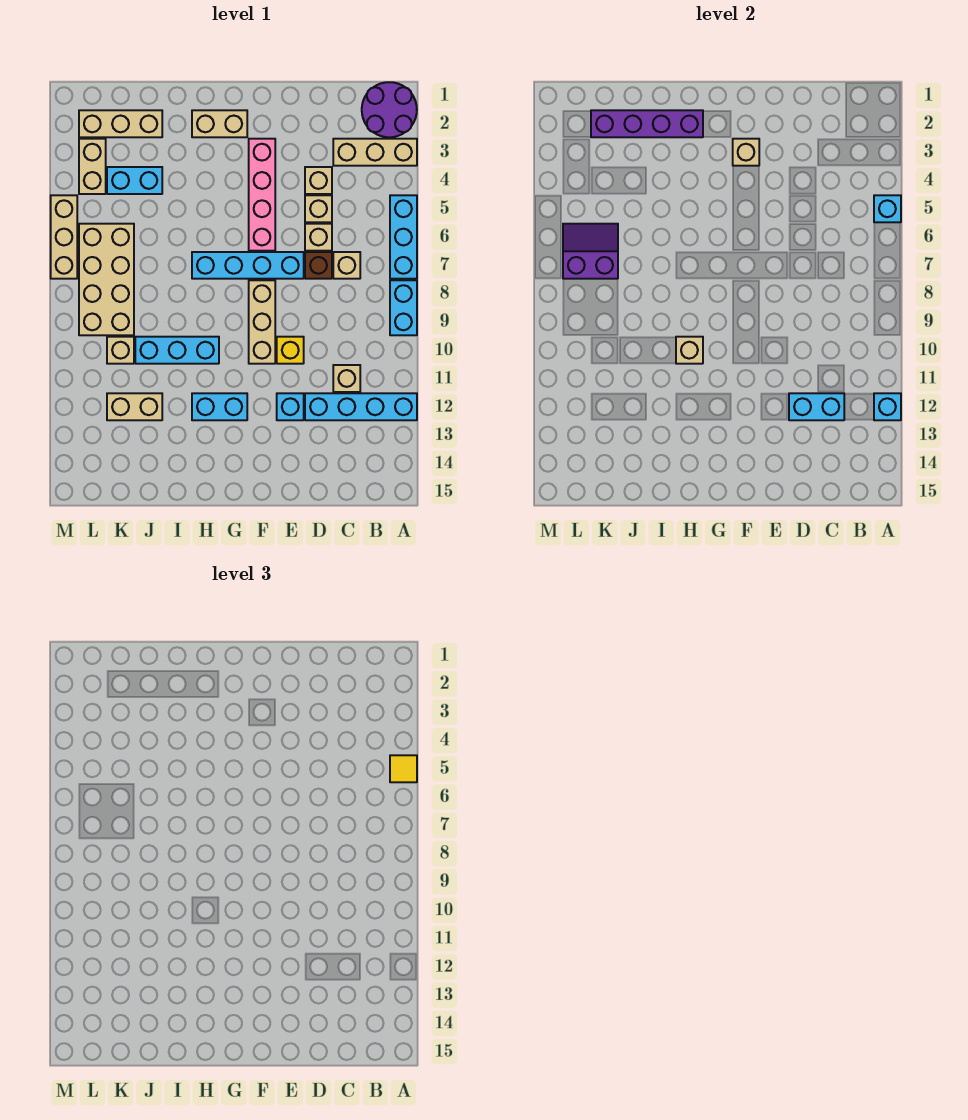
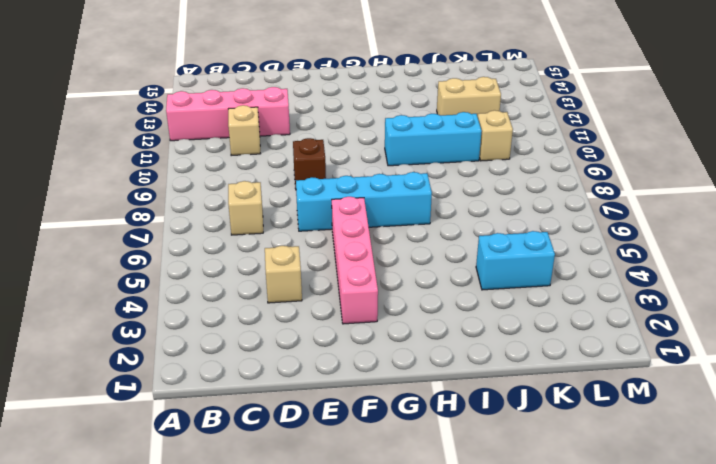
pink brick A12:D12 level 1 -> cyan brick A12:D12 level 1
brown brick E9 level 1 -> brown brick D7 level 1
none -> purple round brick A1:B2 level 1
none -> tan brick A3:C3 level 1
none -> cyan brick A5:A7 level 1
none -> cyan brick A8:A9 level 1

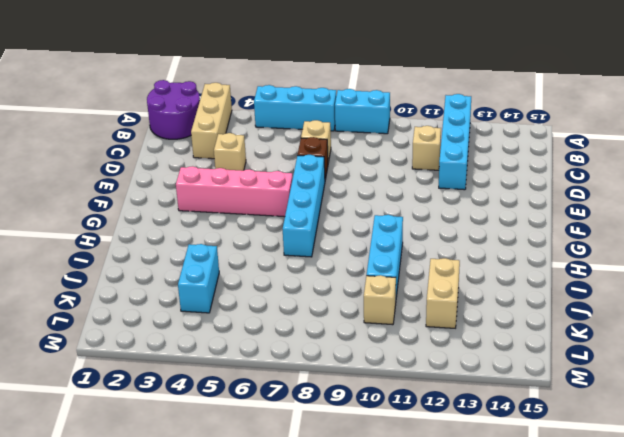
none -> tan brick D5 level 1
none -> tan brick D6 level 1
none -> yellow brick E10 level 1
none -> cyan brick E12 level 1

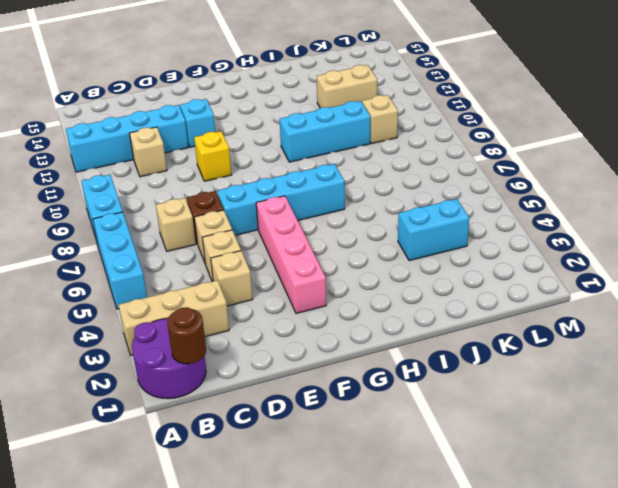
brown round brick B1 level 2 -> none
none -> tan brick F8:F10 level 1
none -> tan brick G2:H2 level 1
none -> cyan brick G12:H12 level 1
none -> tan brick J2:L2 level 1

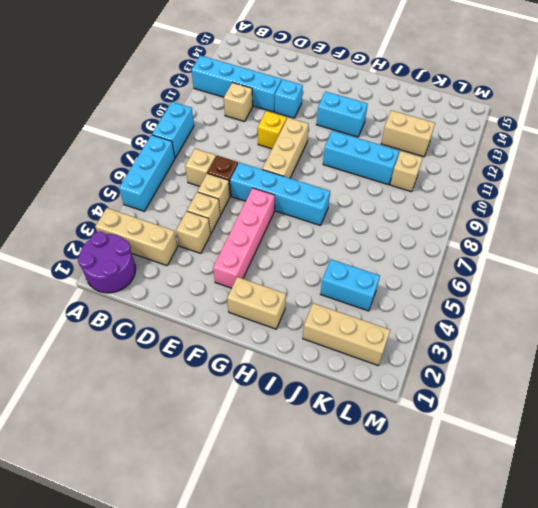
none -> tan brick K6:L9 level 1
none -> tan brick L3:L4 level 1
none -> tan brick M5:M7 level 1
none -> cyan brick A5 level 2

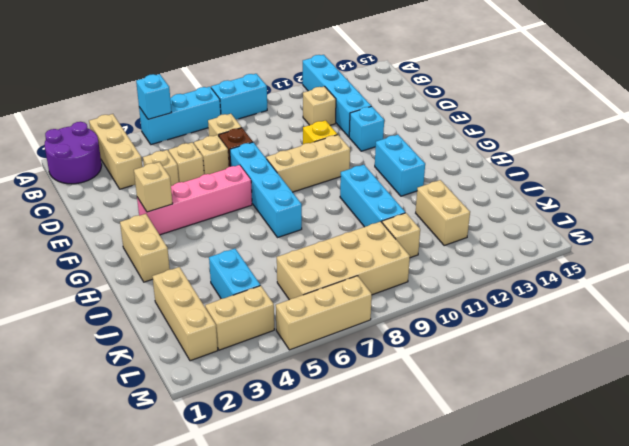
none -> cyan brick A12 level 2
none -> cyan brick C12:D12 level 2
none -> purple brick H2:K2 level 2
none -> tan brick H10 level 2

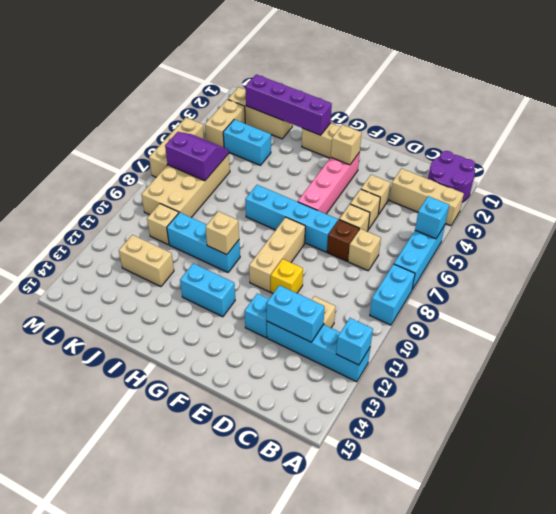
none -> yellow tile A5 level 3

